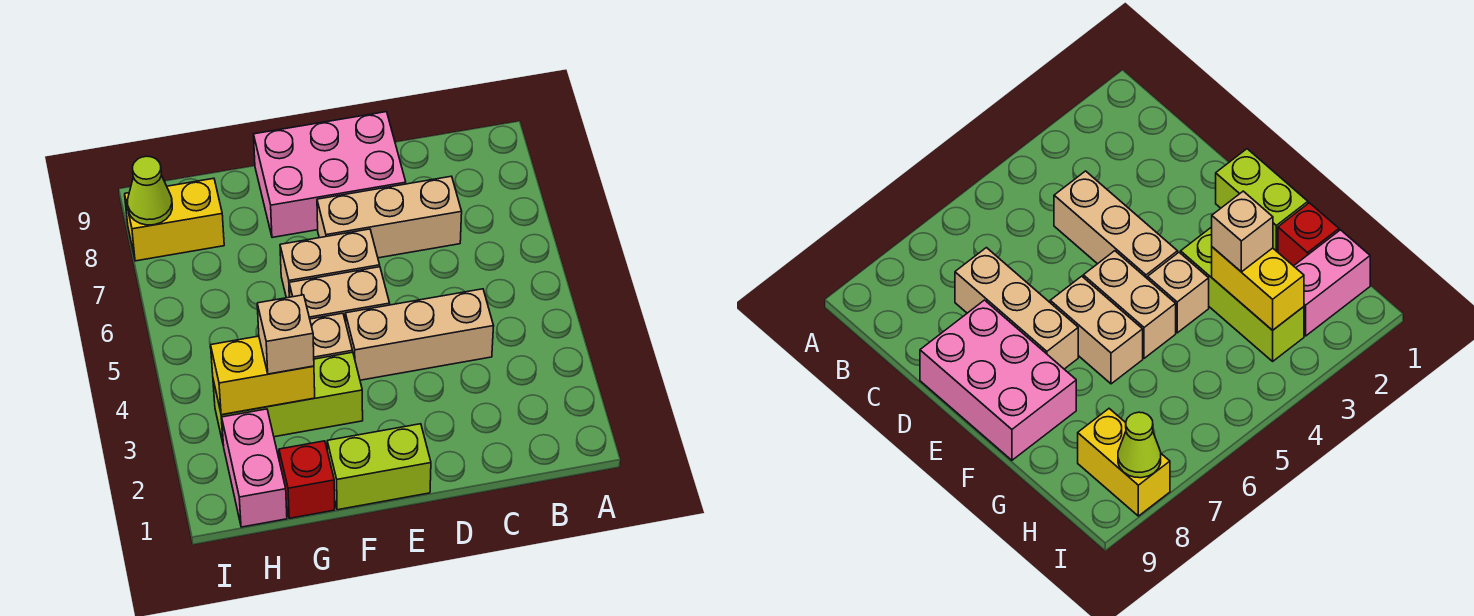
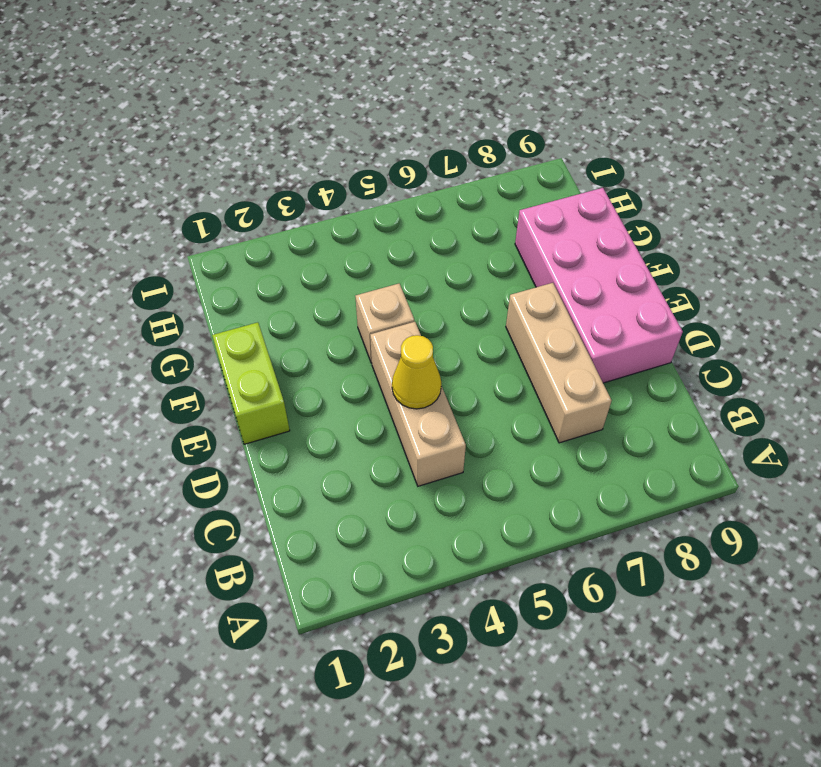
yellow cone D4 level 2 -> none
pink brick D8:G9 level 1 -> pink brick D8:F9 level 1
none -> tan brick E5:F5 level 1
none -> tan brick E6:F6 level 1
none -> lime brick F3:H3 level 1

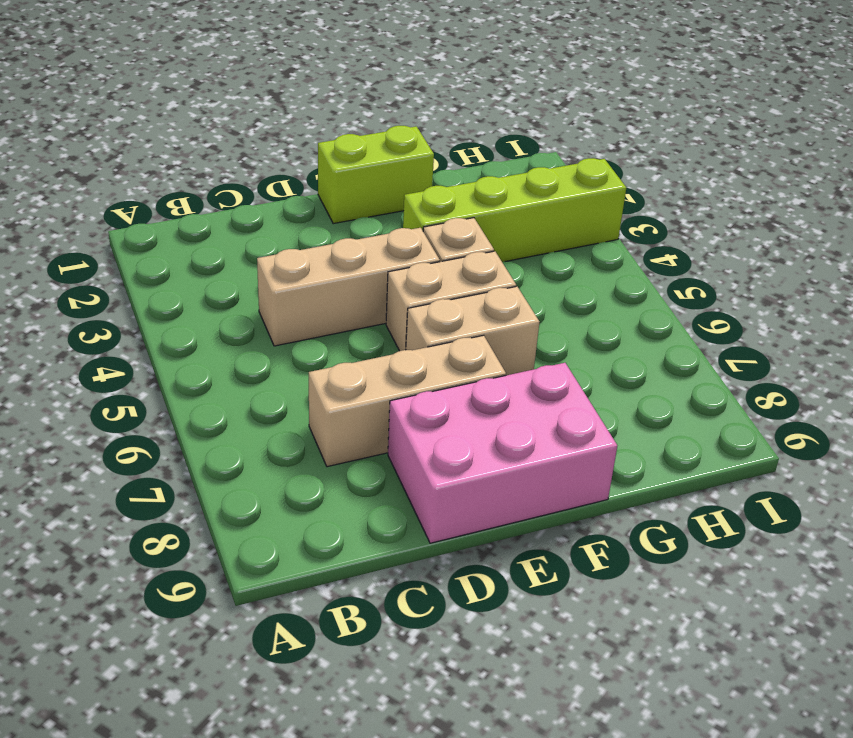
lime brick F3:I3 level 1 -> lime brick F3:H3 level 1
none -> red brick G1 level 1
none -> pink brick H1:H2 level 1
none -> yellow brick H8:I8 level 1

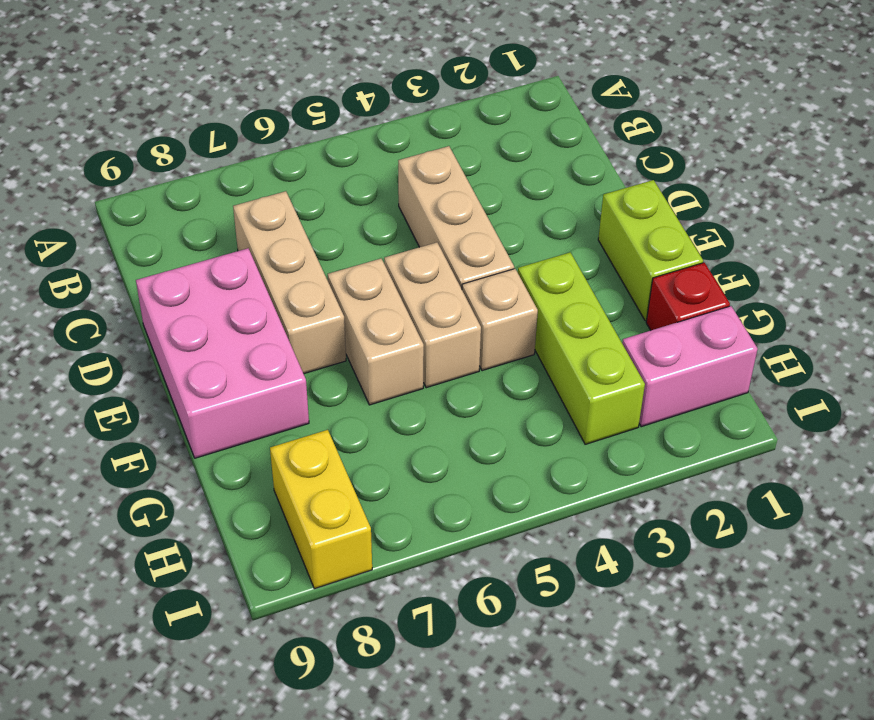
none -> yellow brick G3:H3 level 2
none -> lime cone I8 level 2
none -> tan brick G3 level 3

